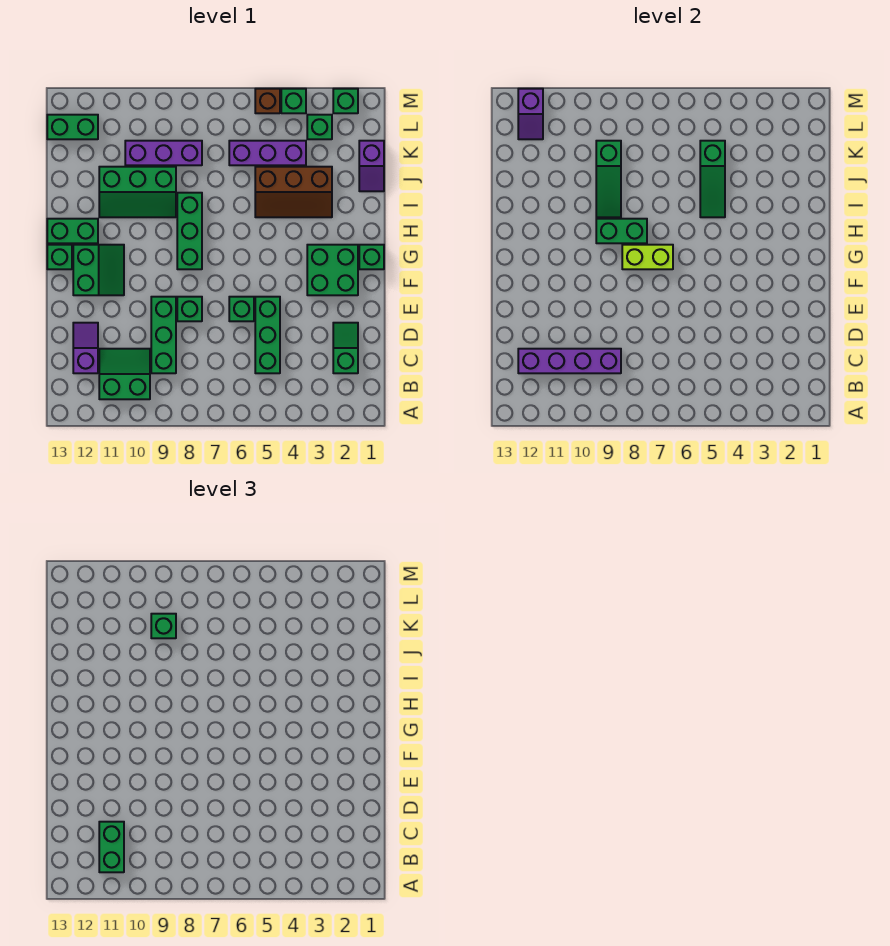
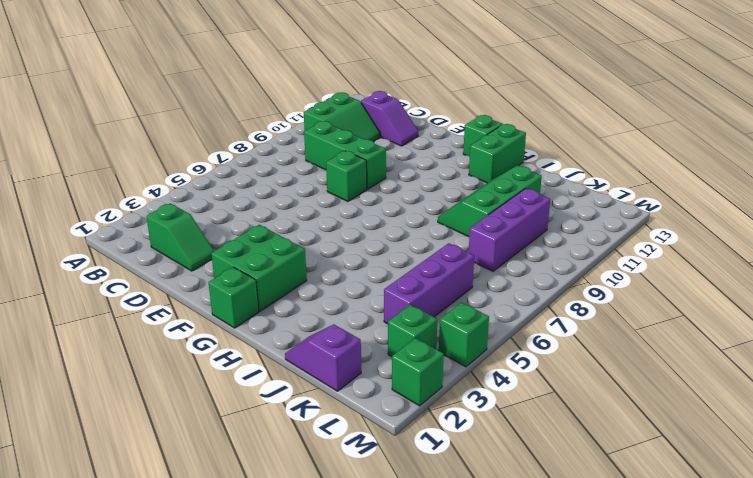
none -> green brick C5:E5 level 1
none -> green brick E6 level 1
none -> green slope F11:G12 level 1 top 12
none -> green brick G8:I8 level 1

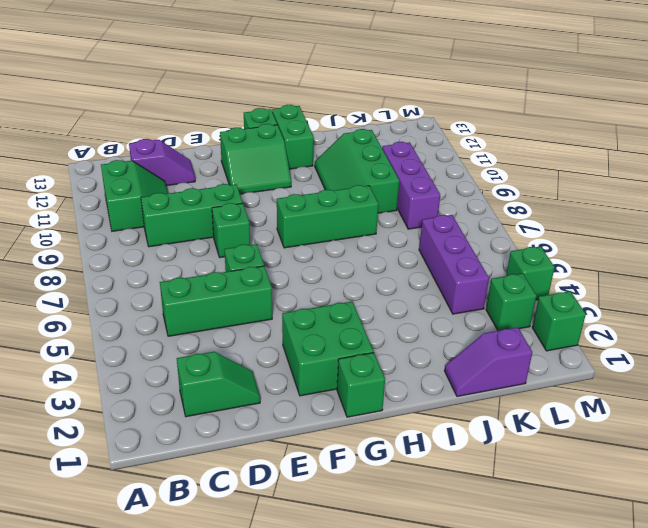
none -> brown slope I3:J5 level 1 top J
none -> green brick L12:L13 level 1
none -> brown brick M5 level 1
none -> purple brick C9:C12 level 2

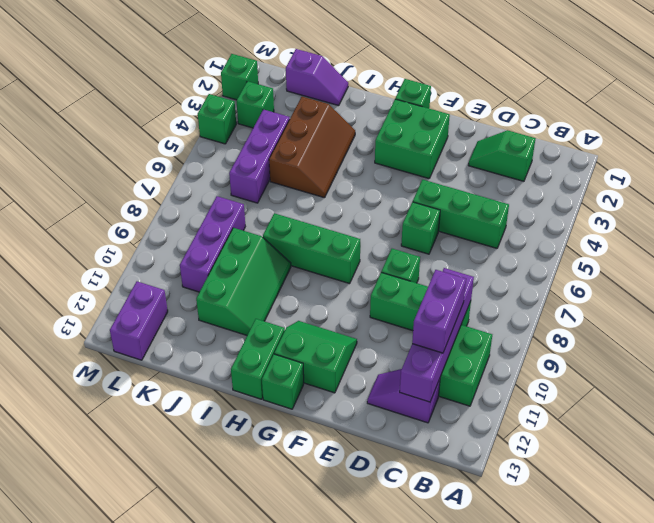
purple brick C10:C11 level 3 -> green brick B11:C11 level 3
purple brick L12:L13 level 1 -> green brick L12:L13 level 1
none -> brown brick M5 level 1
none -> lime brick G7:G8 level 2
none -> green brick H8:H9 level 2
none -> green slope I5:K5 level 2 top K

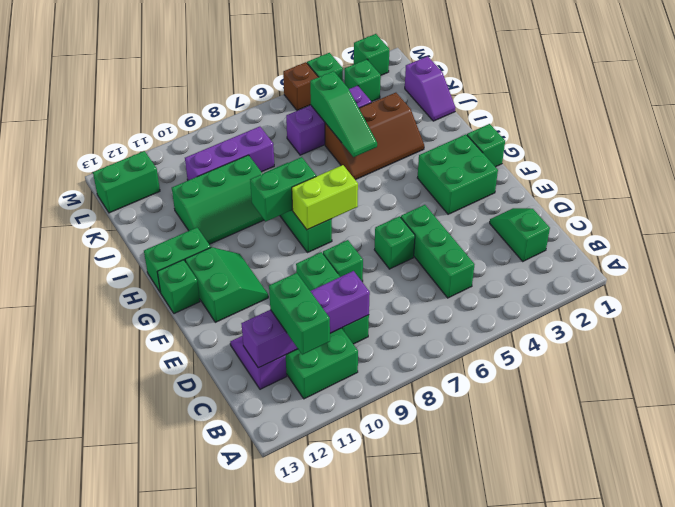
none -> green slope I9:K9 level 2 top K
none -> purple slope L12:M12 level 2 top M
none -> green brick K9 level 3

